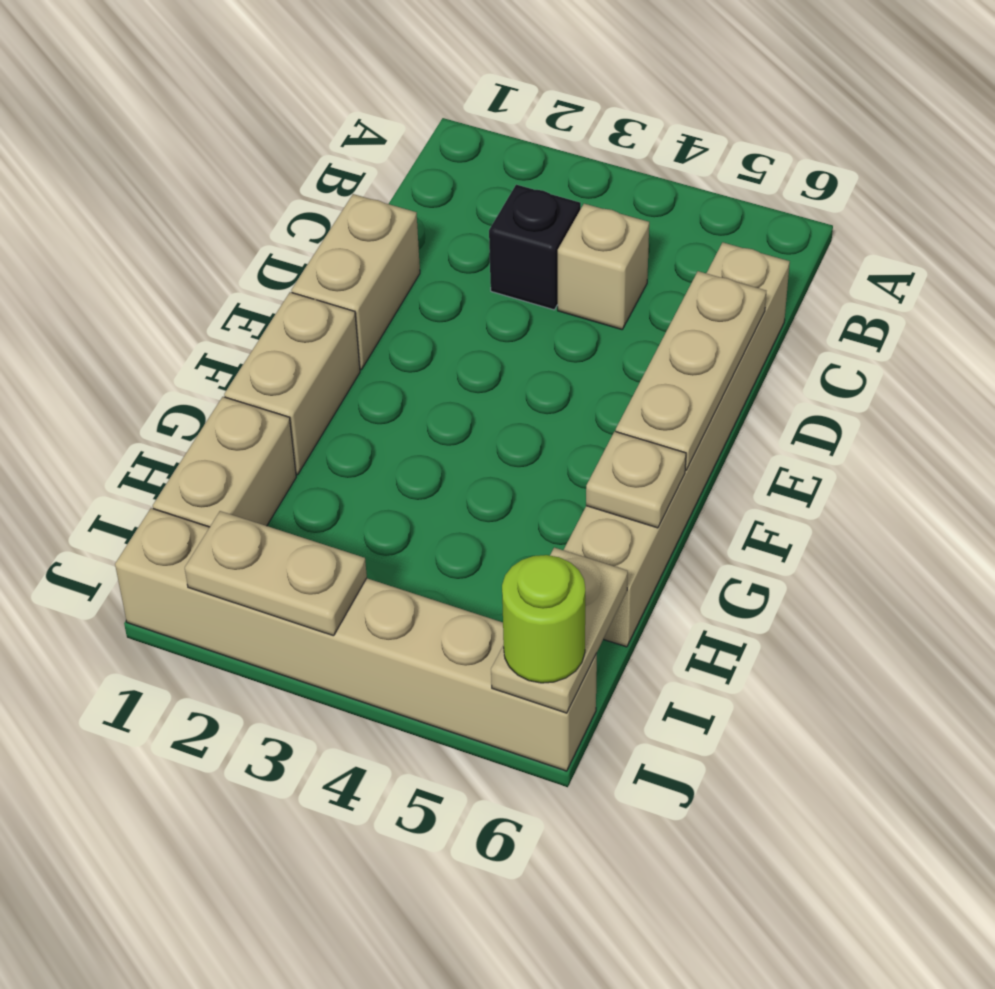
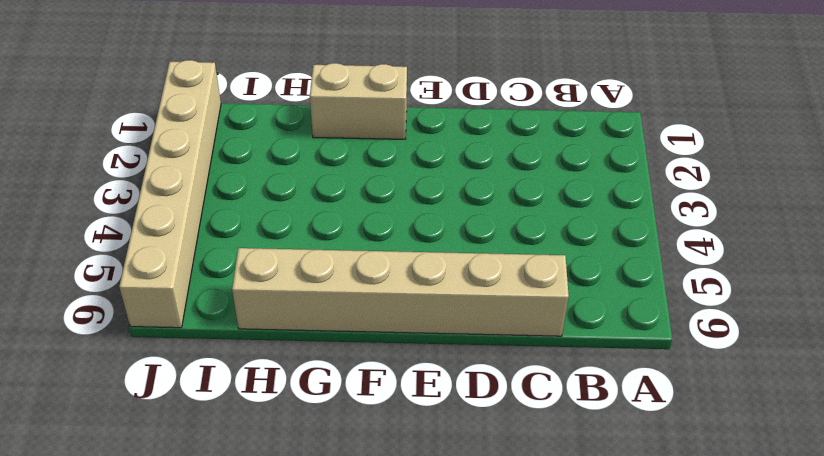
none -> black brick C3 level 1
none -> tan brick C4 level 1
none -> tan brick D1:E1 level 1

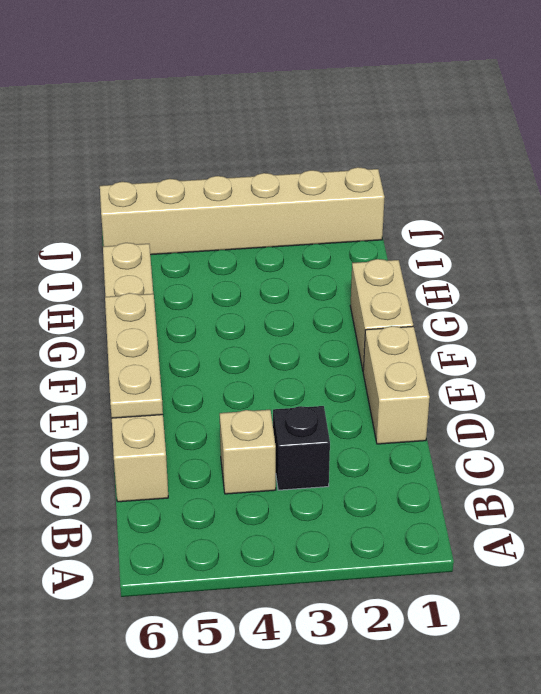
none -> tan brick H1:I1 level 1
none -> tan plate G6 level 2
none -> tan plate I6:J6 level 2

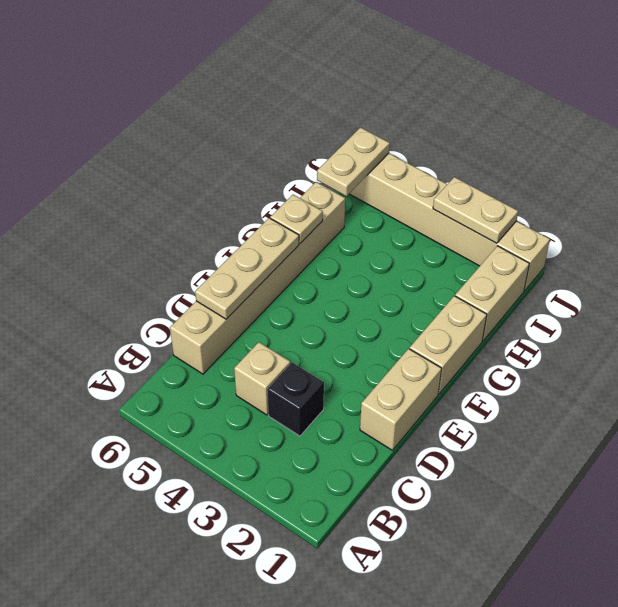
none -> lime round brick J6 level 3

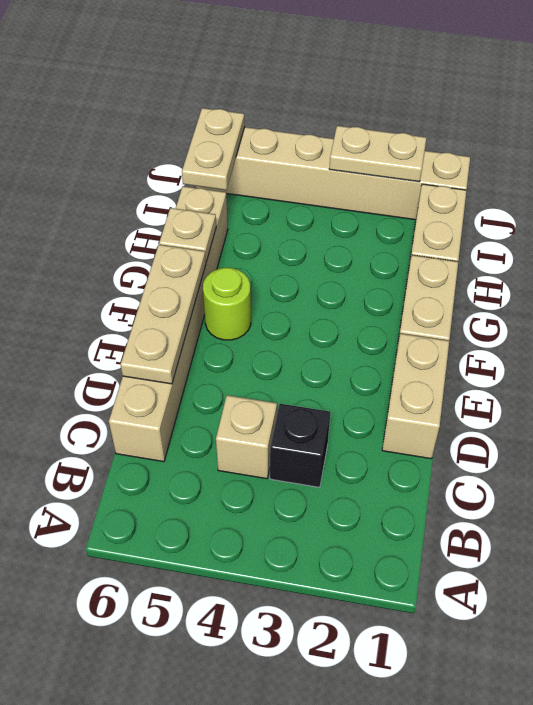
lime round brick F5 level 1 -> lime round brick J6 level 3

